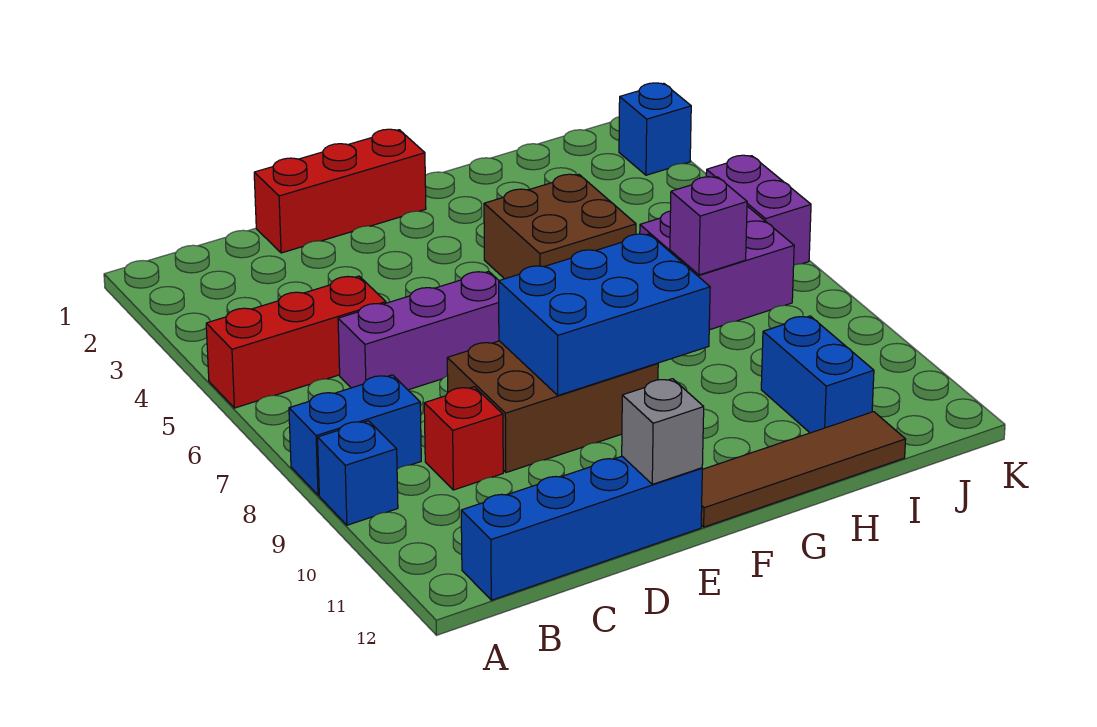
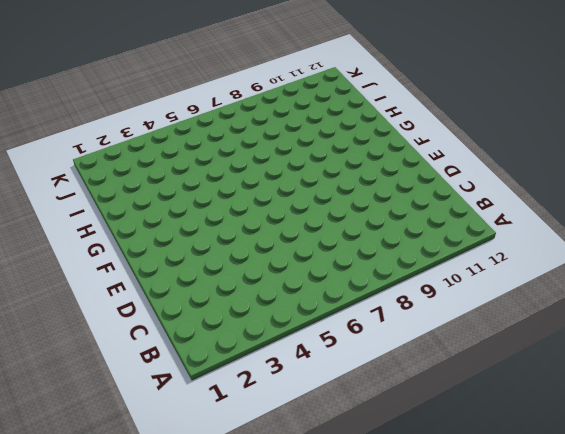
none -> red brick A5:C5 level 1
none -> blue brick A8:B8 level 1
none -> blue brick A9 level 1

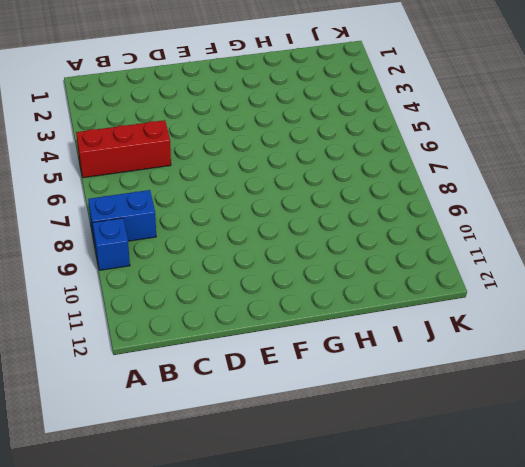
none -> blue brick B12:E12 level 1
none -> purple brick C6:E6 level 1
none -> red brick C9 level 1

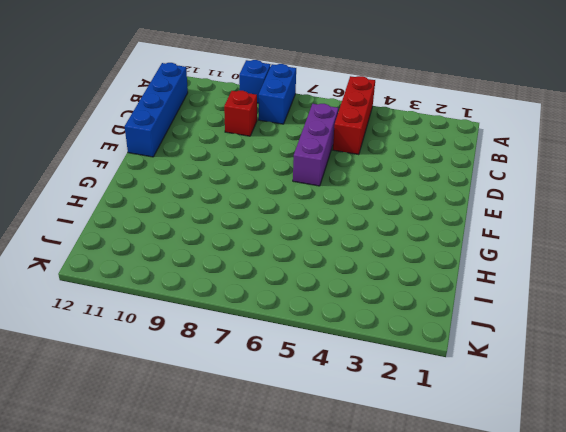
none -> red brick D1:F1 level 1
none -> brown brick D8:F9 level 1
none -> brown tile F12:I12 level 1

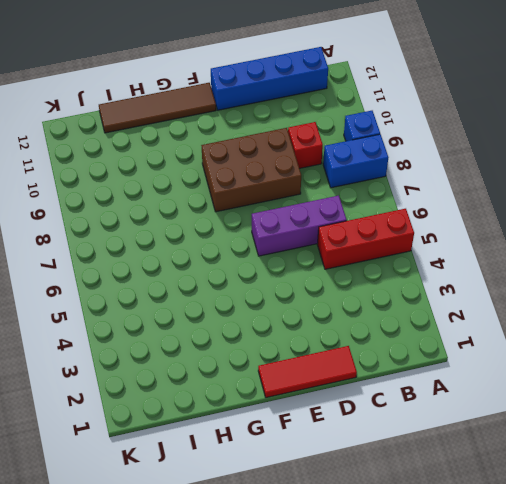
red tile D1:F1 level 1 -> red brick D1:F1 level 1
none -> brown brick G4:H5 level 1
none -> purple brick I6:J7 level 1
none -> blue brick I10:I11 level 1

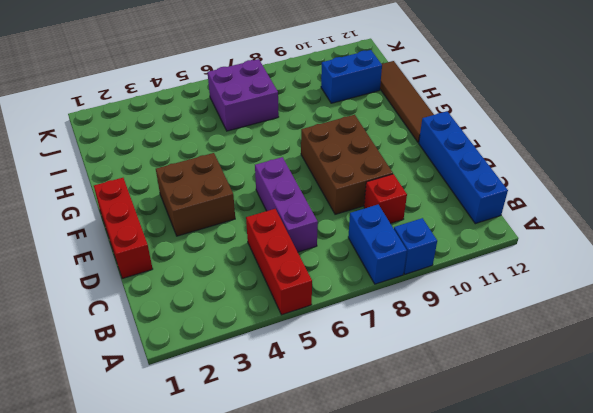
brown brick E3:F4 level 1 -> brown brick G4:H5 level 1
none -> blue brick K2 level 1
none -> purple brick K5:K6 level 1
none -> blue brick E8:G9 level 2

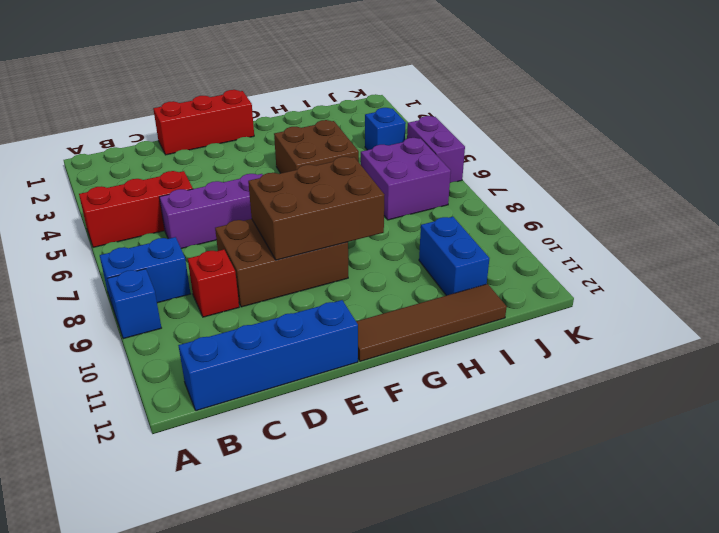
brown brick E8:G9 level 2 -> blue brick E8:G9 level 2
blue brick J4 level 1 -> blue brick K2 level 1
none -> grey brick E12 level 2
none -> purple brick I7 level 2

